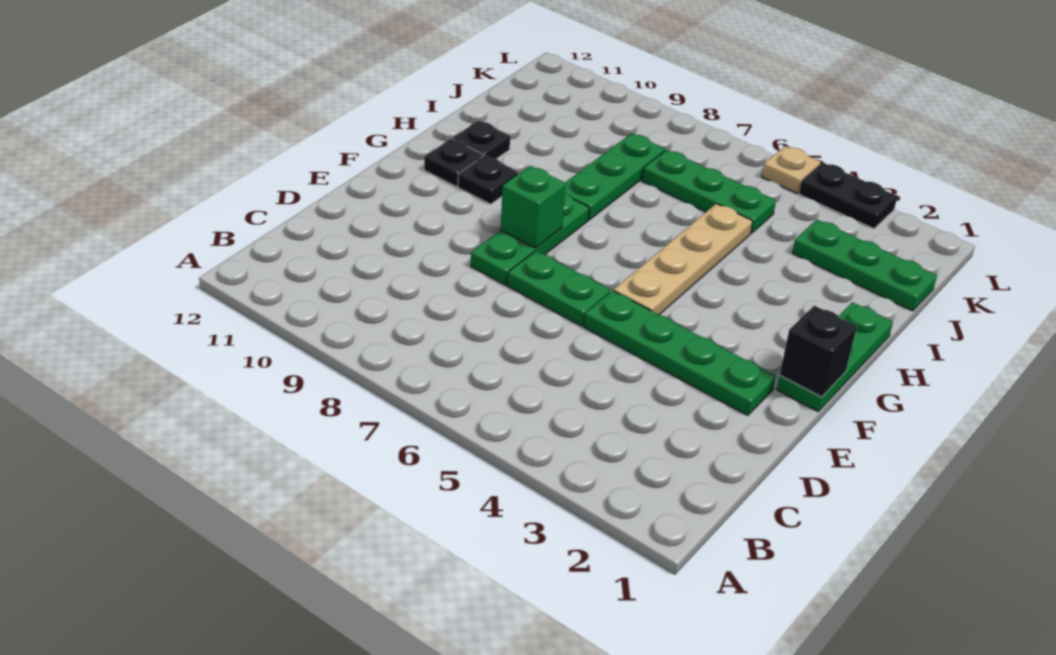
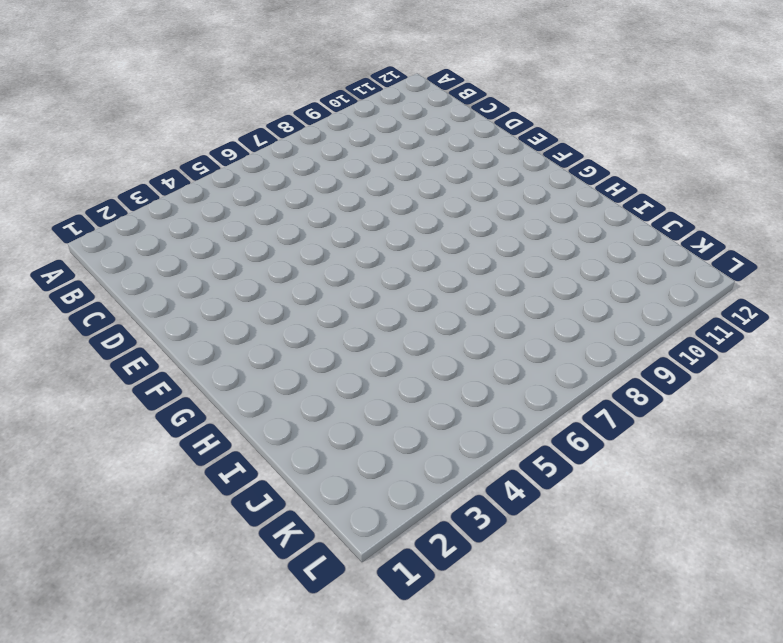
none -> green plate E2:E5 level 1
none -> green plate E6:E7 level 1
none -> green plate E8:G8 level 1

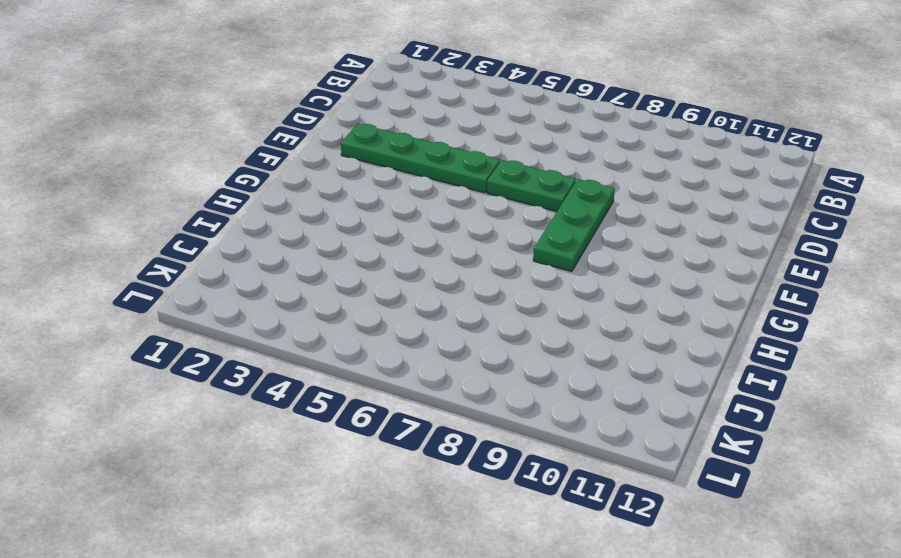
none -> green plate F1:H1 level 1
none -> tan plate F5:I5 level 1
none -> black plate G10 level 1

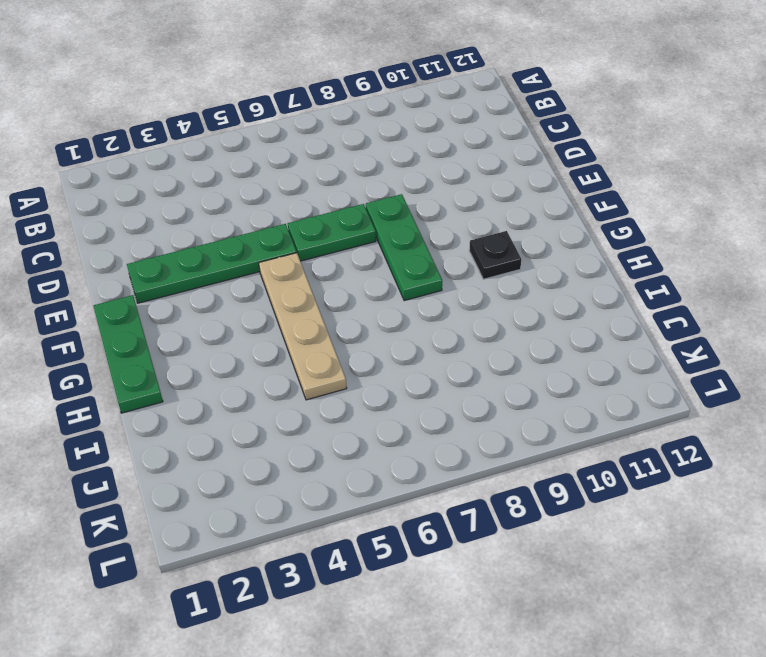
none -> black plate G11 level 1
none -> green plate H8:J8 level 1
none -> black plate H11 level 1

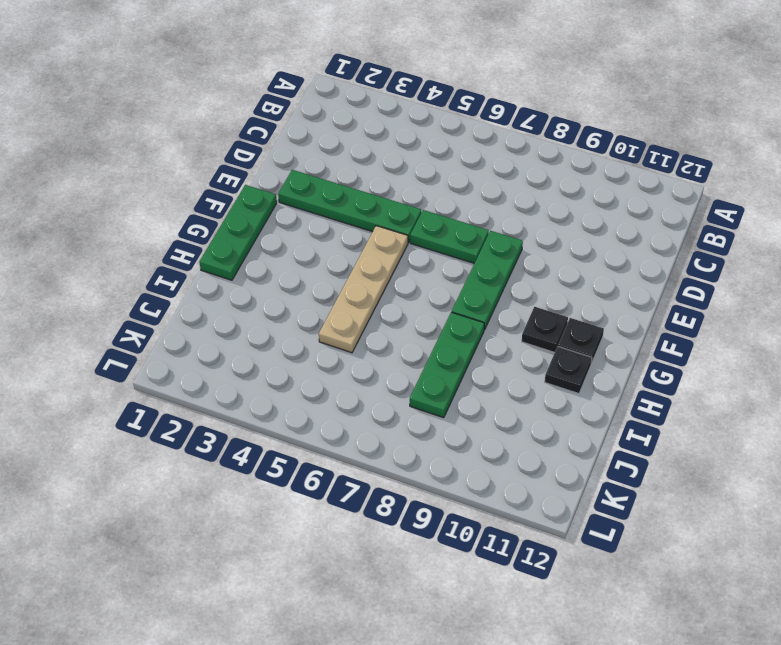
none -> green plate J1:J3 level 1
none -> green plate J5:J7 level 1
none -> black plate L3:L4 level 1

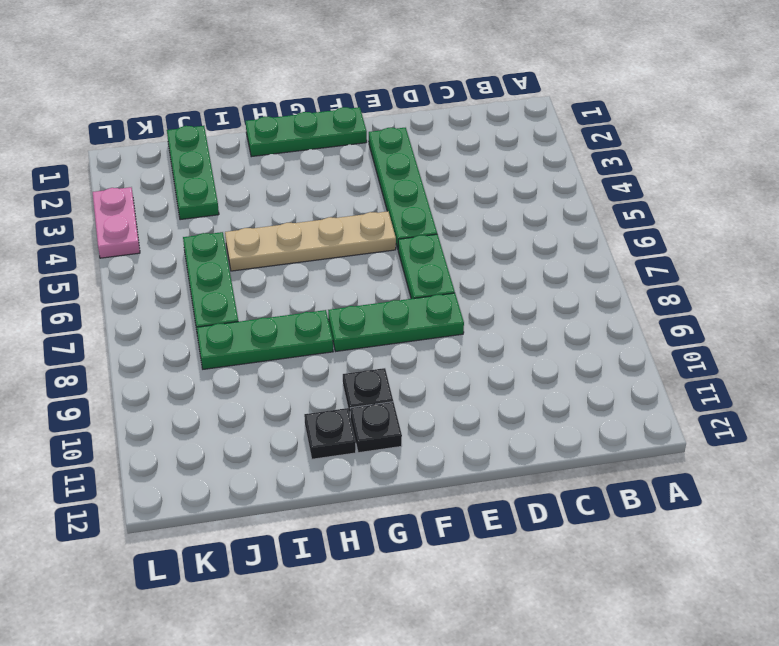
pink plate L3:L4 level 1 -> black plate L3:L4 level 1
none -> tan plate L5 level 1
none -> black brick F1 level 2
none -> green brick F8 level 2

